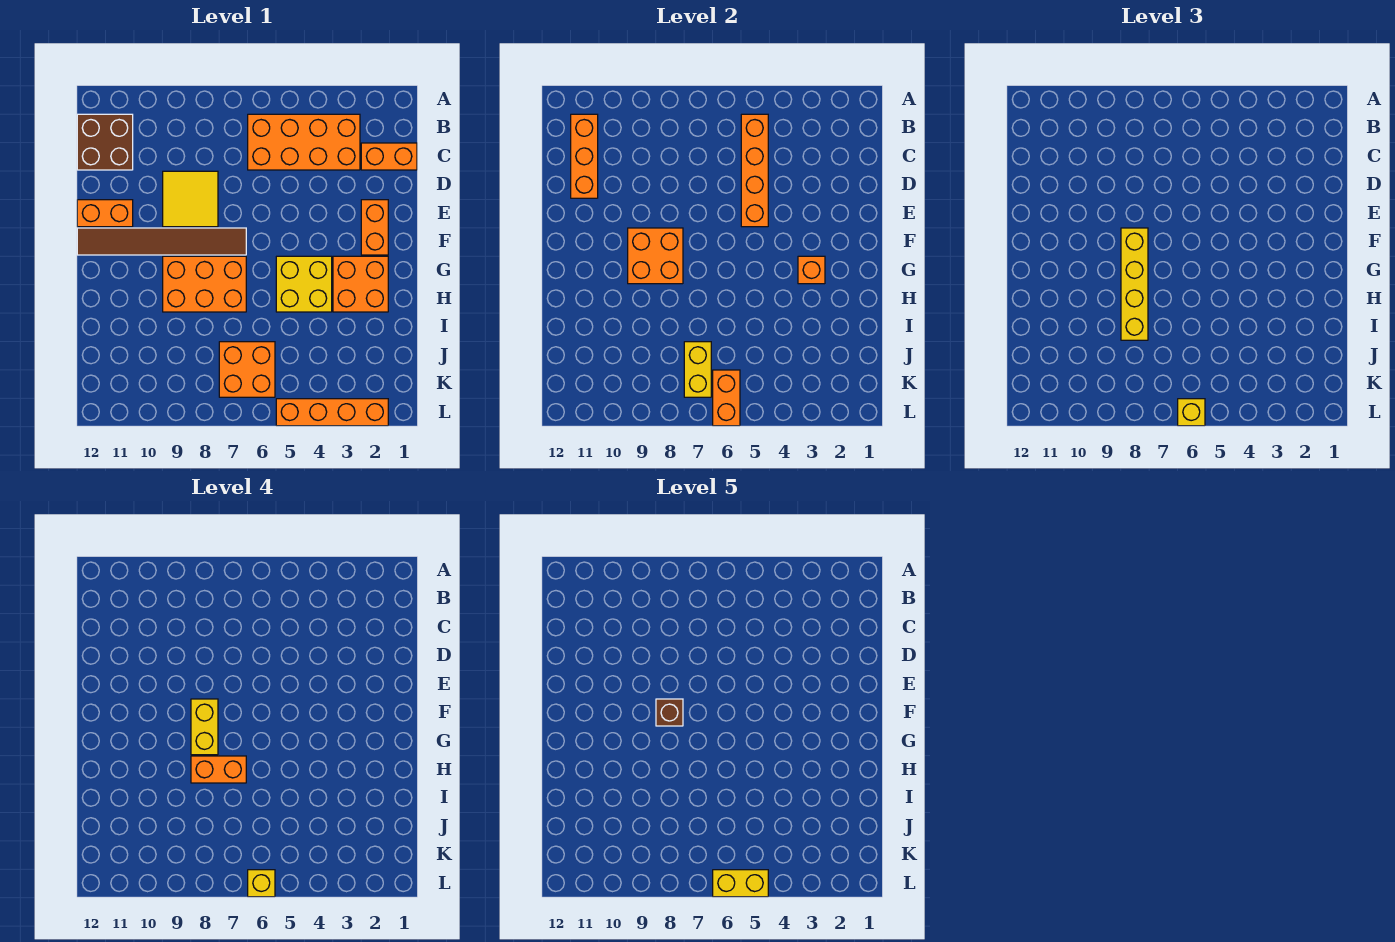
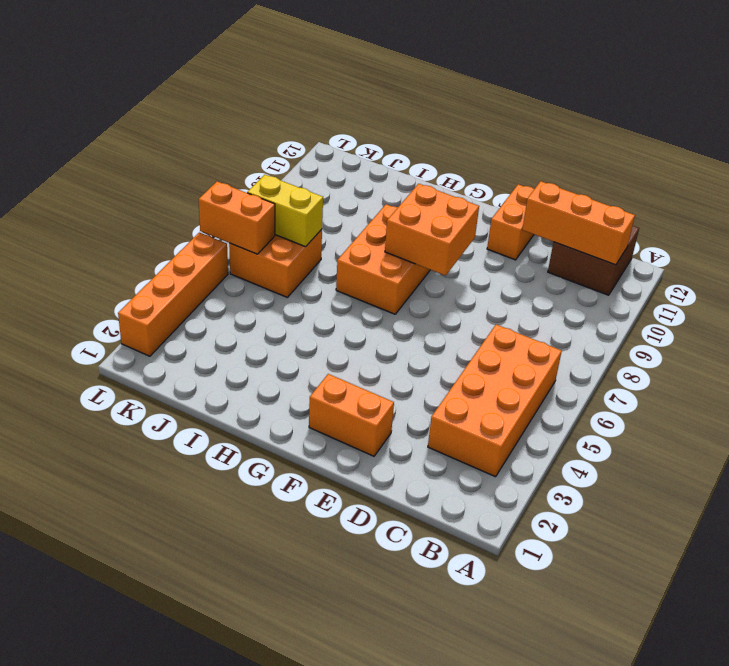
none -> orange brick C1:C2 level 1
none -> yellow tile D8:E9 level 1
none -> brown tile F7:F12 level 1

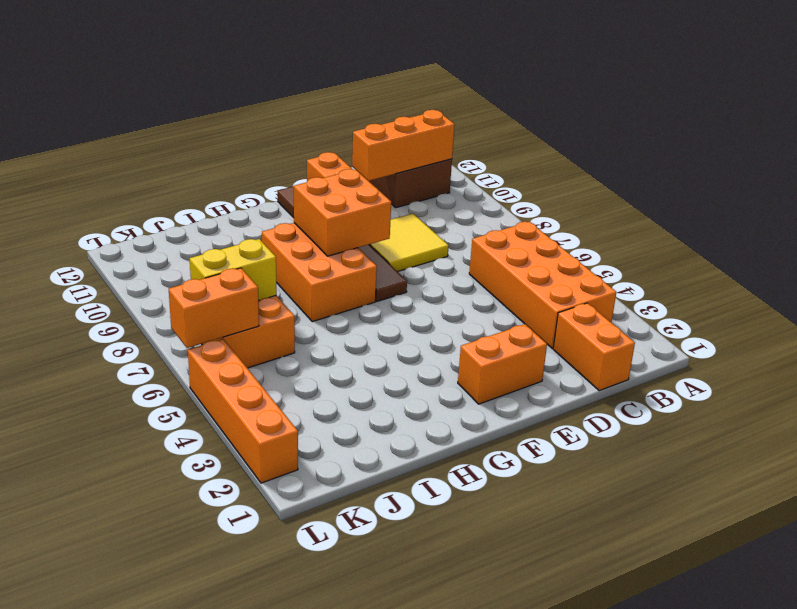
none -> orange brick G2:H3 level 1
none -> yellow brick G4:H5 level 1
none -> orange brick B5:E5 level 2

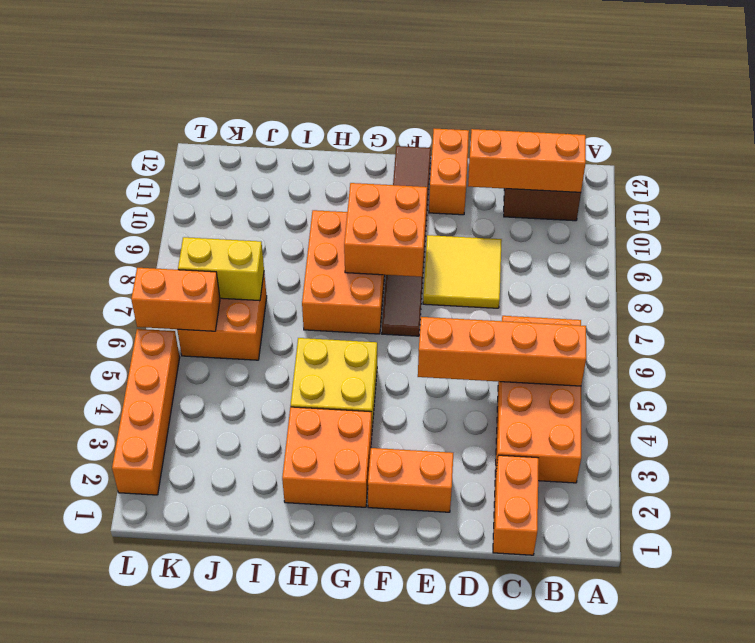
none -> orange brick G3 level 2
none -> yellow brick F8:I8 level 3
none -> yellow brick L6 level 3

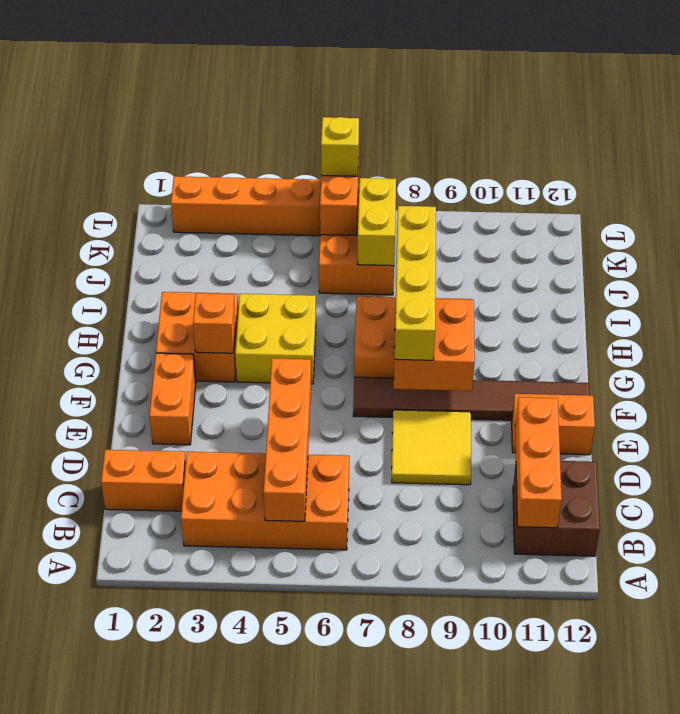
none -> yellow brick F8:G8 level 4
none -> orange brick H7:H8 level 4
none -> yellow brick L6 level 4

